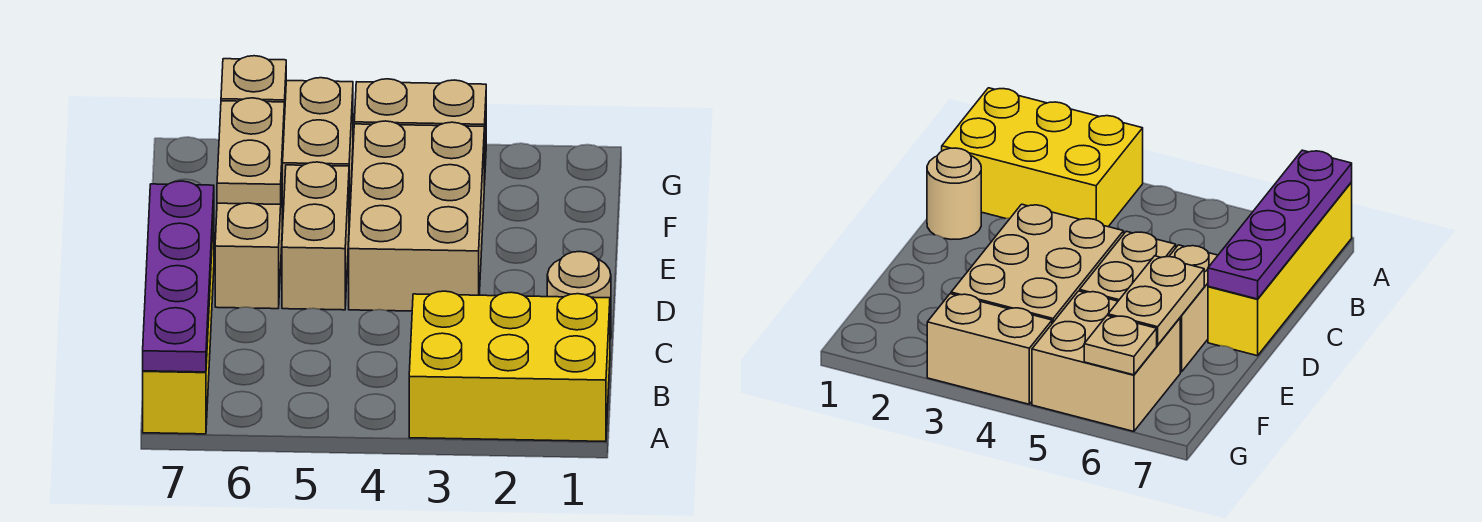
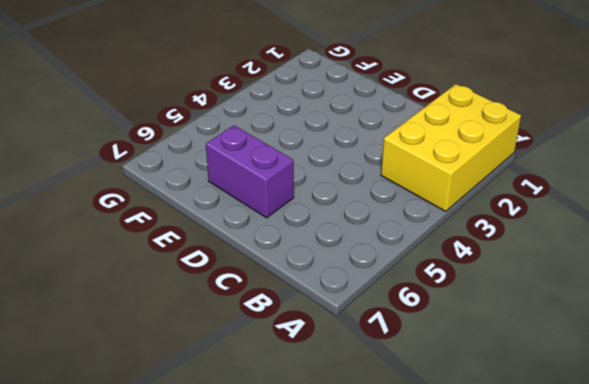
purple brick D6:E6 level 1 -> tan brick D6:E6 level 1
none -> yellow brick A7:D7 level 1
none -> tan round brick C1 level 1

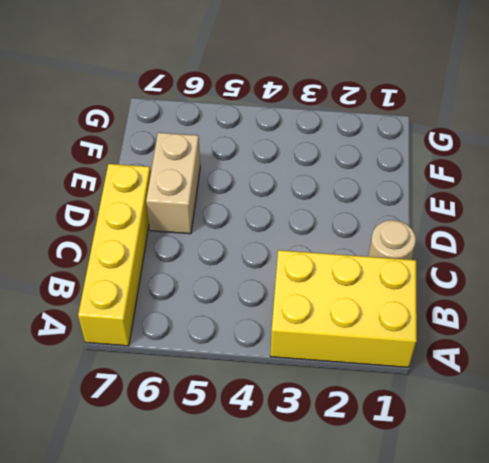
none -> tan brick D3:F4 level 1
none -> tan brick D5:E5 level 1

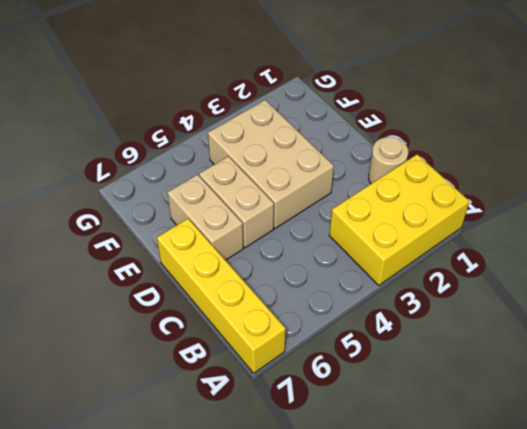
none -> tan brick F5:G6 level 1
none -> tan brick G3:G4 level 1

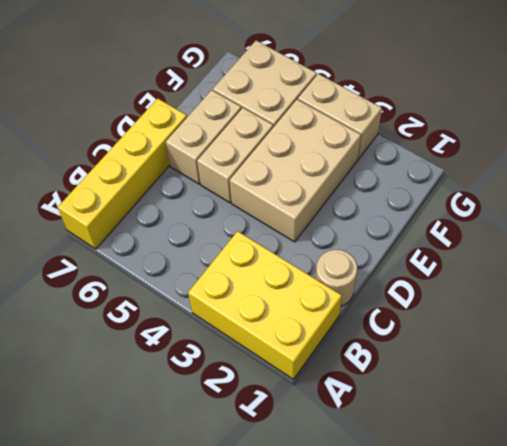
none -> purple plate A7:D7 level 2
none -> tan plate E6:F6 level 2

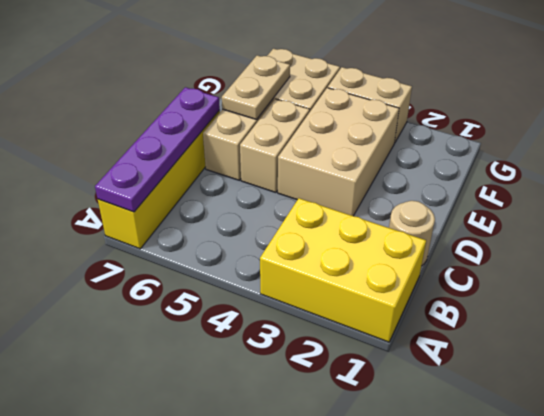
none -> tan plate G6 level 2

